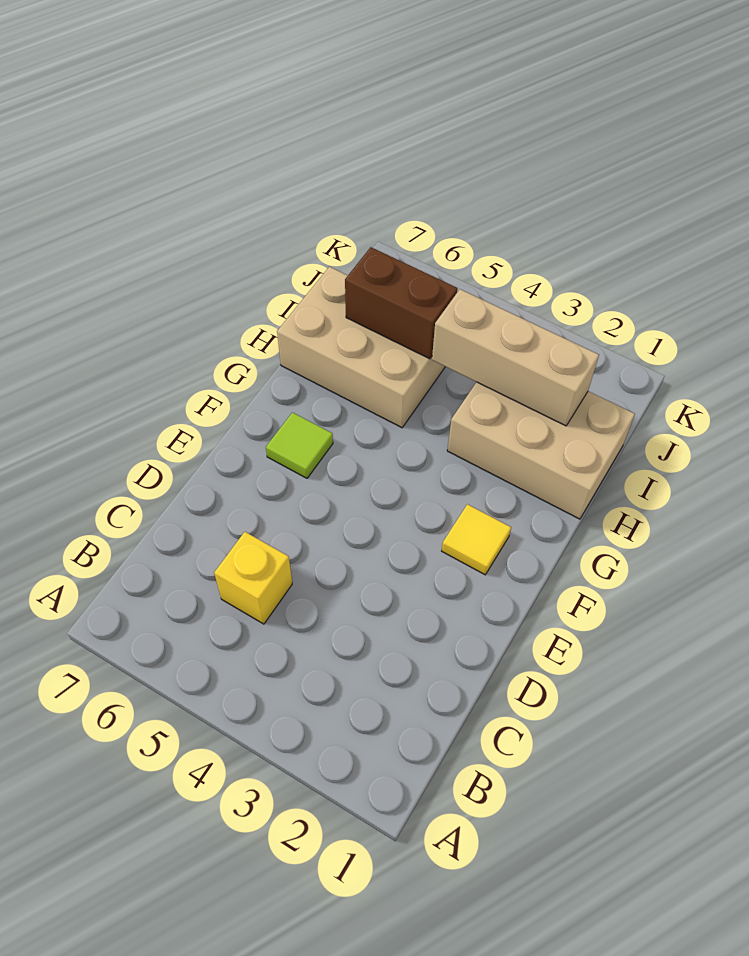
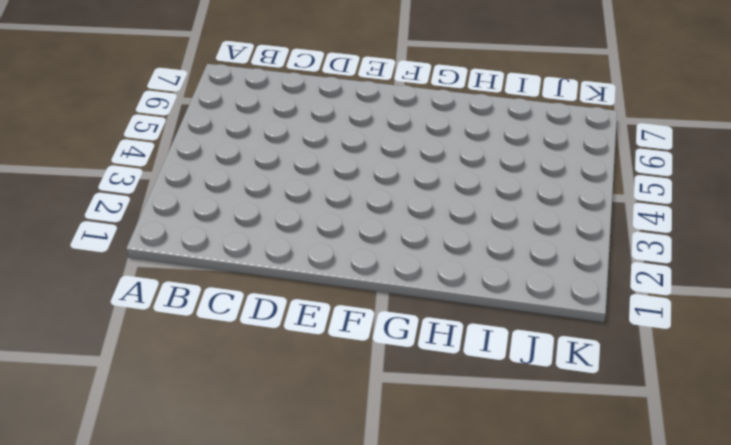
none -> yellow brick C5 level 1
none -> yellow tile F2 level 1

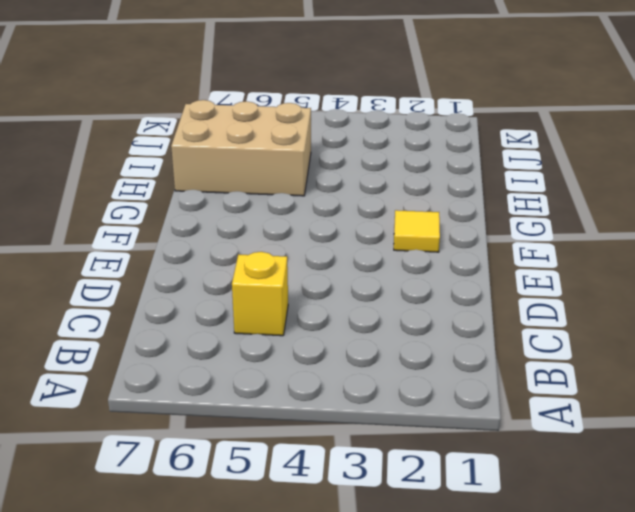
none -> lime tile F6 level 1
none -> tan brick H1:I3 level 1

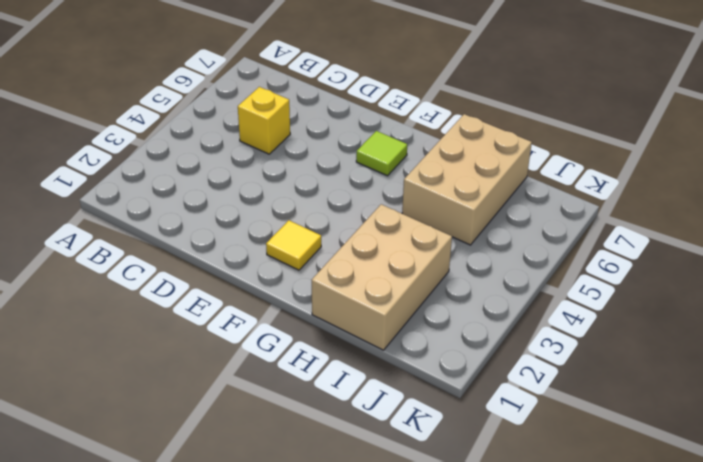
none -> tan brick I2:I4 level 2
none -> brown brick I5:I6 level 2

